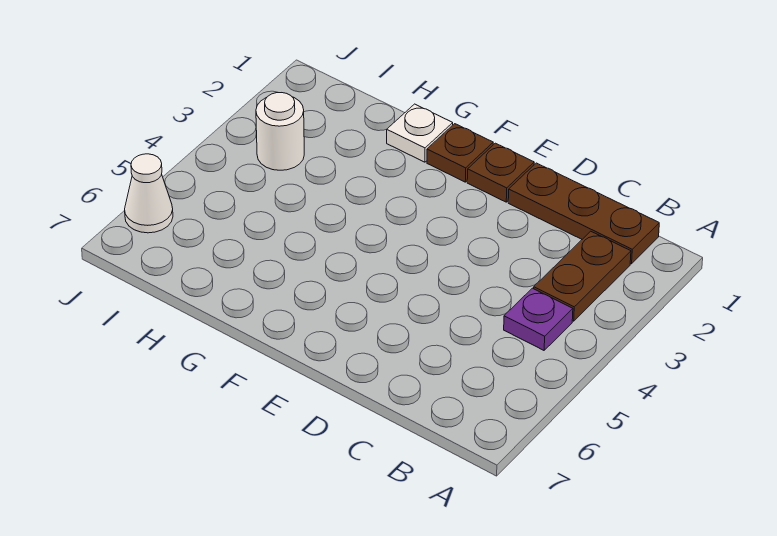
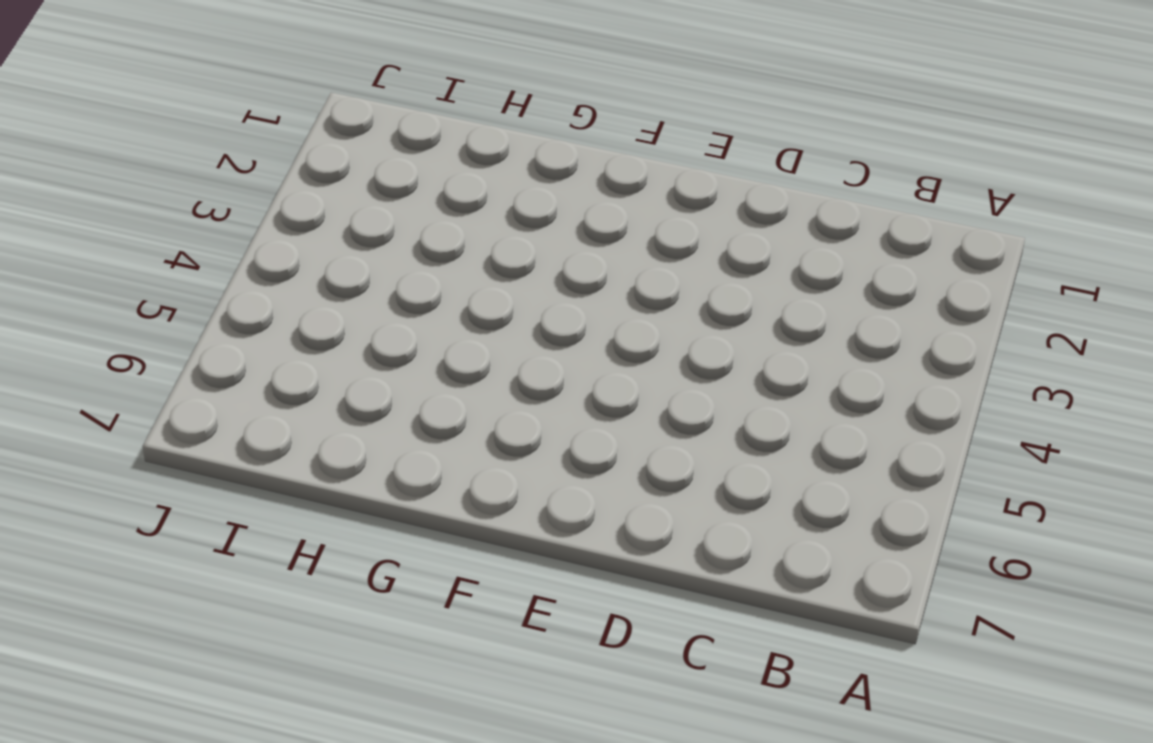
none -> brown plate B1:D1 level 1
none -> brown plate B2:B3 level 1

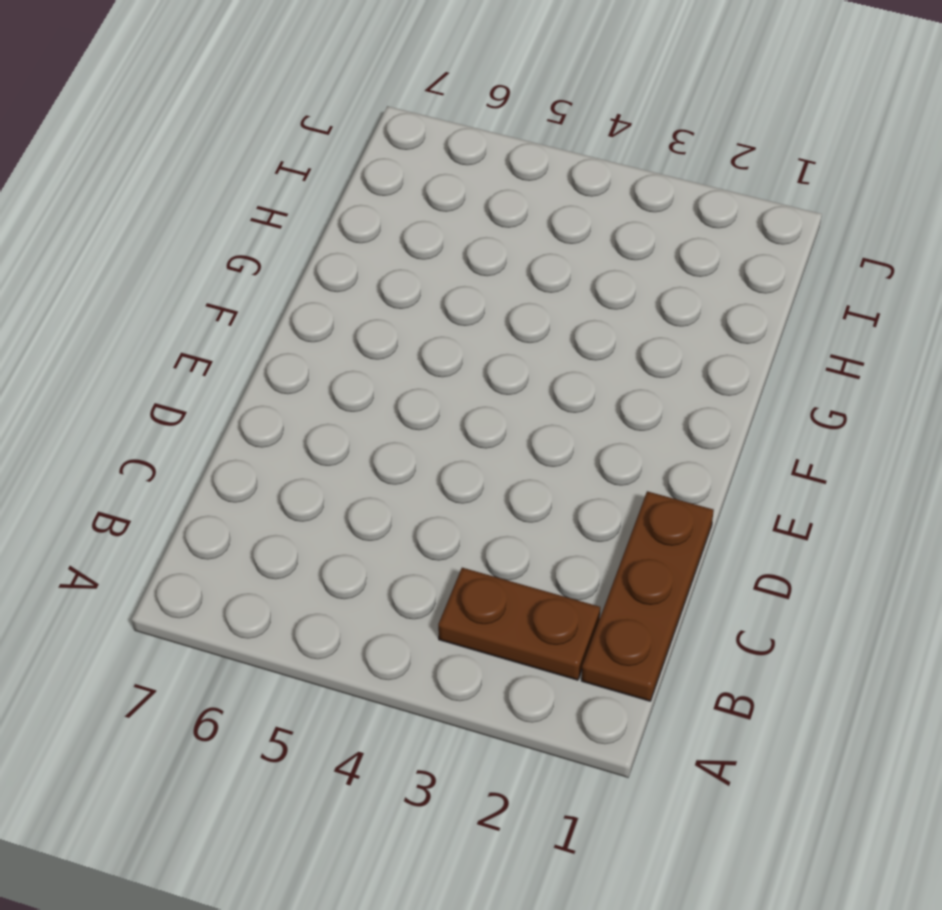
none -> purple plate B4 level 1
none -> brown plate E1 level 1

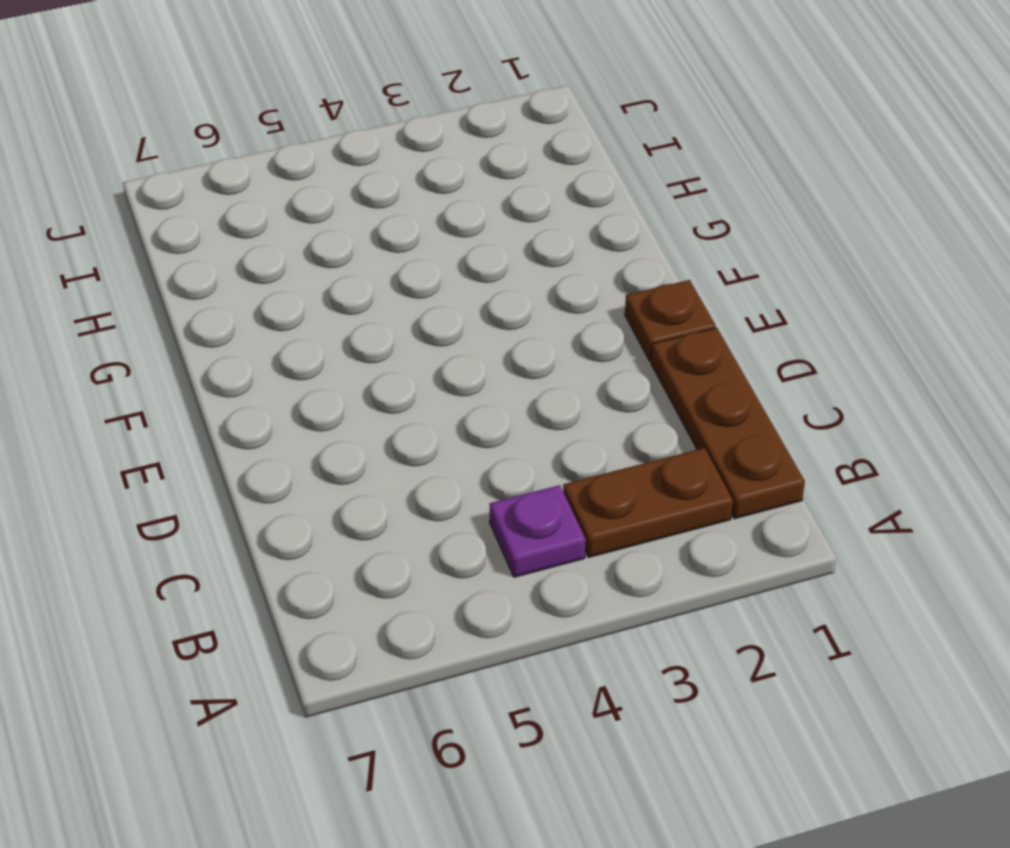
none -> brown plate F1 level 1
none -> white plate G1 level 1

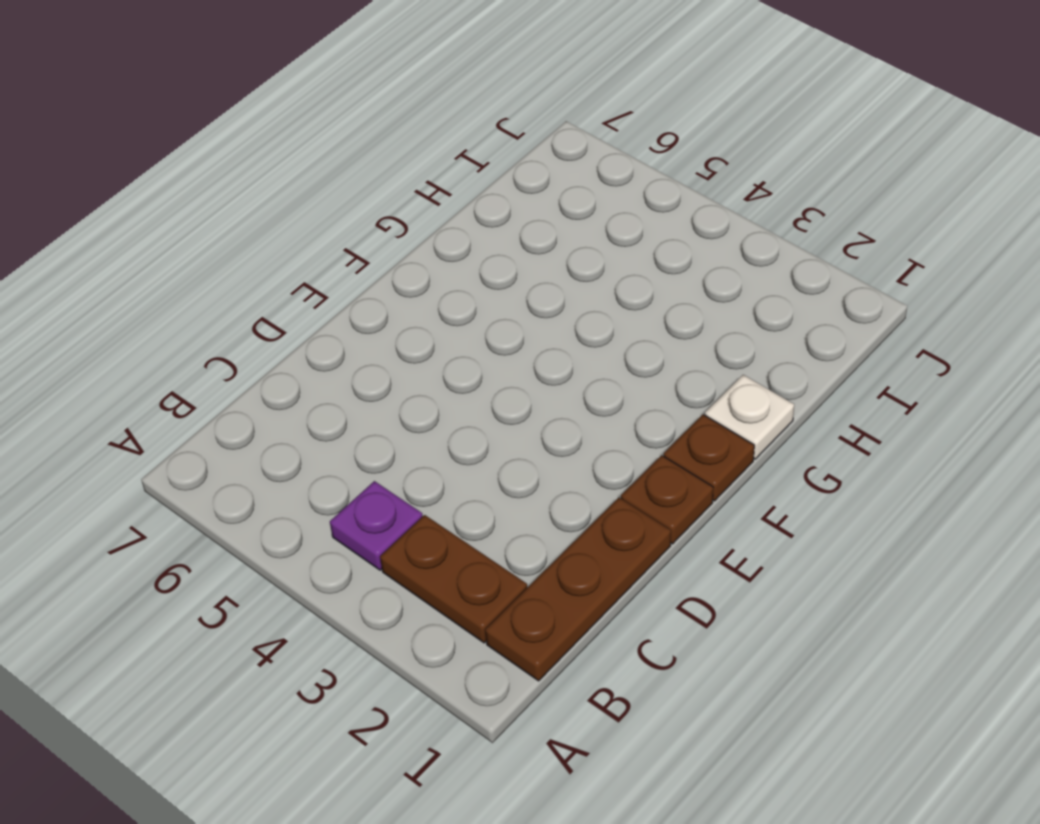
none -> white round brick I3 level 1
none -> white cone J6 level 1

